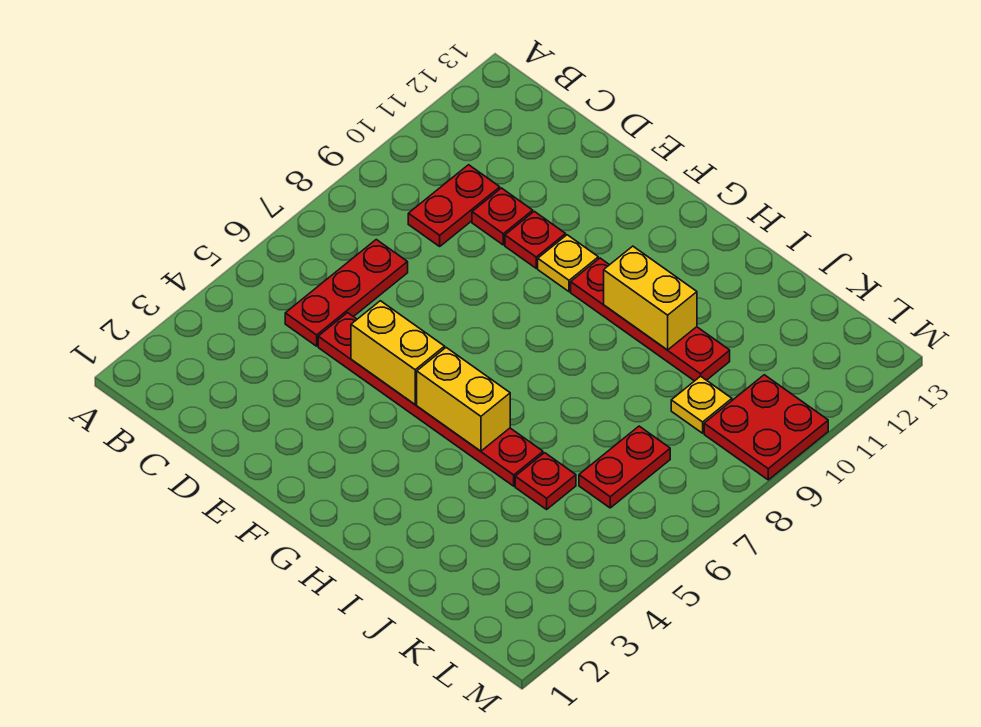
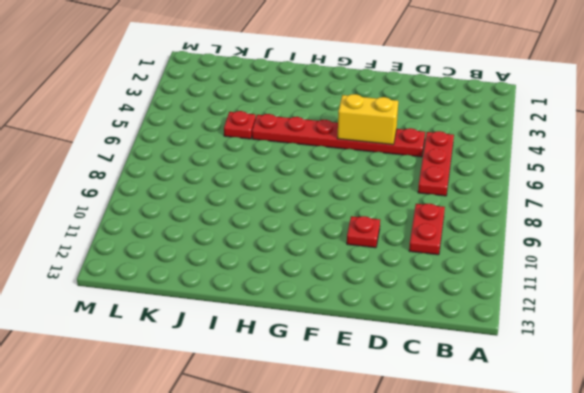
none -> red plate D10 level 1
none -> yellow plate F10 level 1
none -> red plate G10:J10 level 1

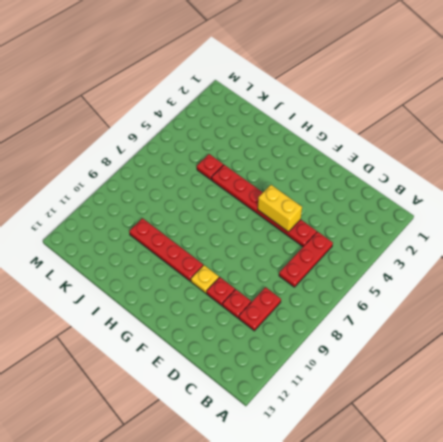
none -> red plate K6:K7 level 1
none -> yellow plate K9 level 1
none -> red plate L9:M10 level 1

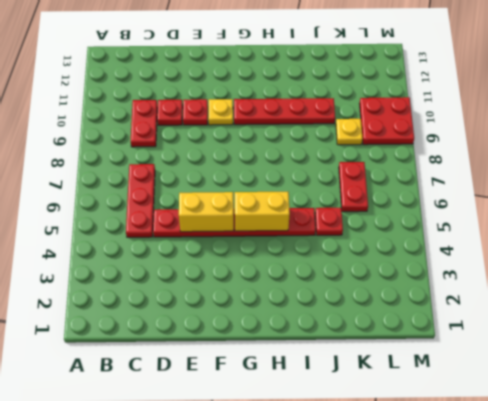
none -> yellow brick H10:I10 level 2

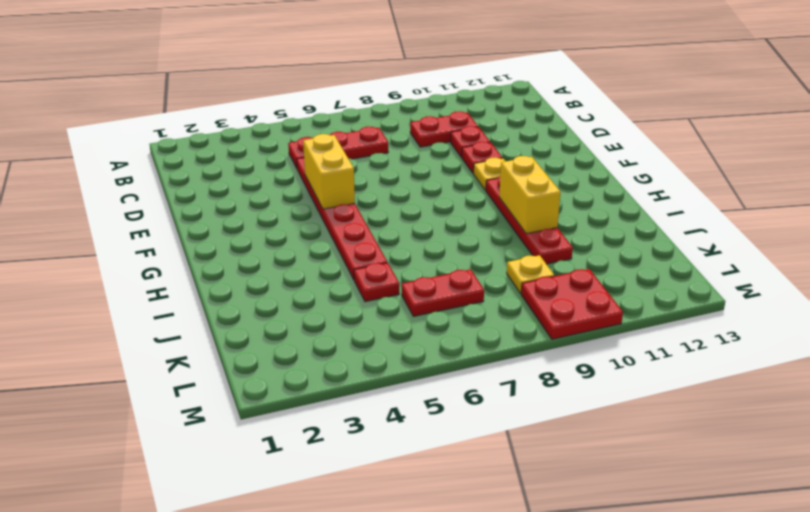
none -> yellow brick G5:H5 level 2

